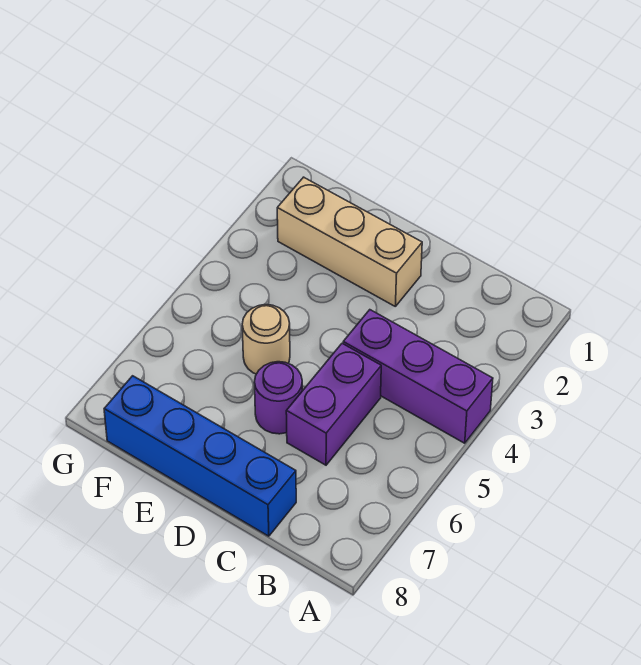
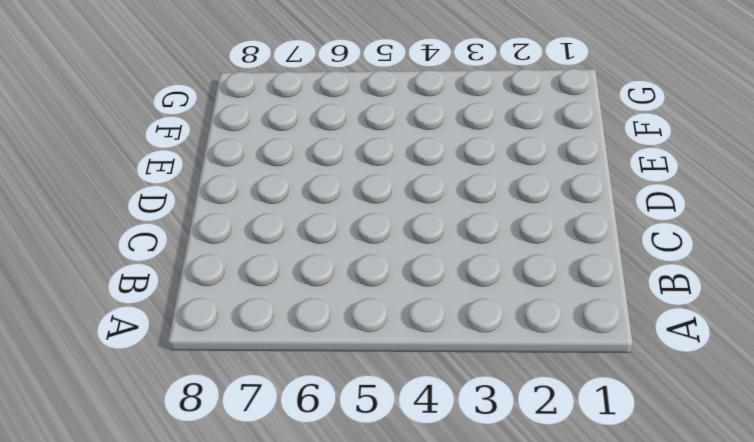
none -> purple brick A4:C4 level 1
none -> purple brick C5:C6 level 1

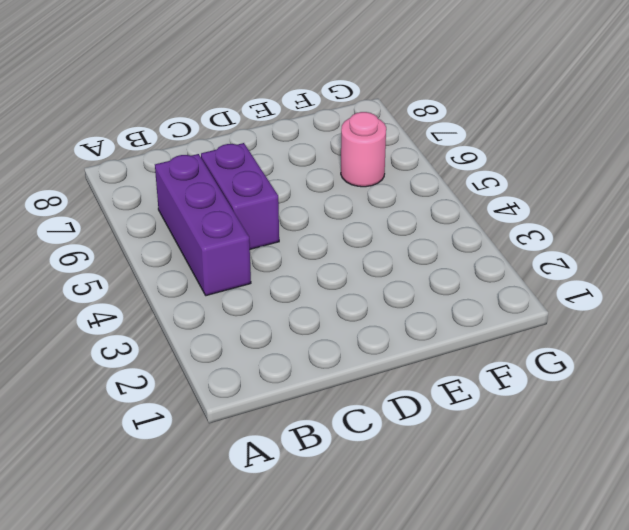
purple brick B4:B6 level 1 -> purple brick A4:C4 level 1
pink round brick F6 level 1 -> none
none -> blue brick C8:F8 level 1
none -> tan brick D2:F2 level 1

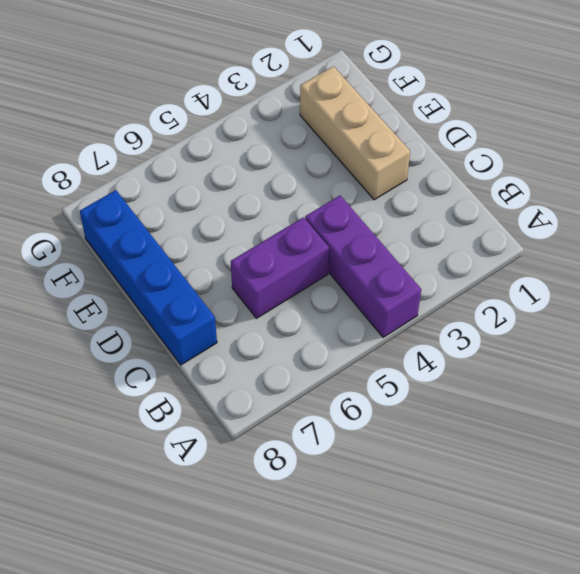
none -> purple round brick D6 level 1
none -> tan round brick E5 level 1

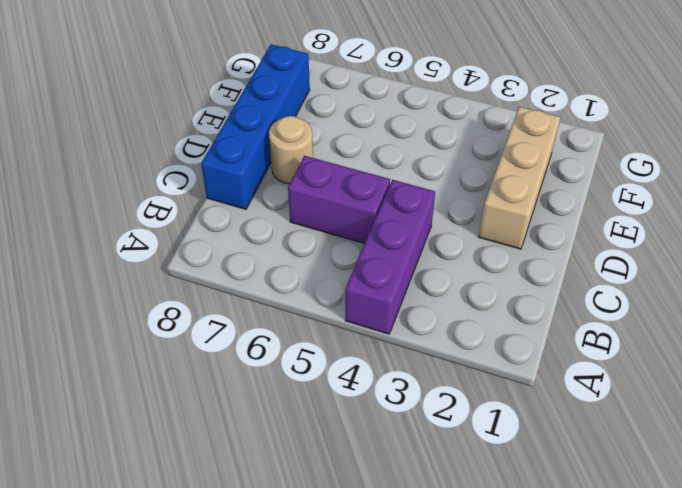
tan round brick D7 level 1 -> tan round brick E5 level 1
none -> purple round brick D6 level 1

